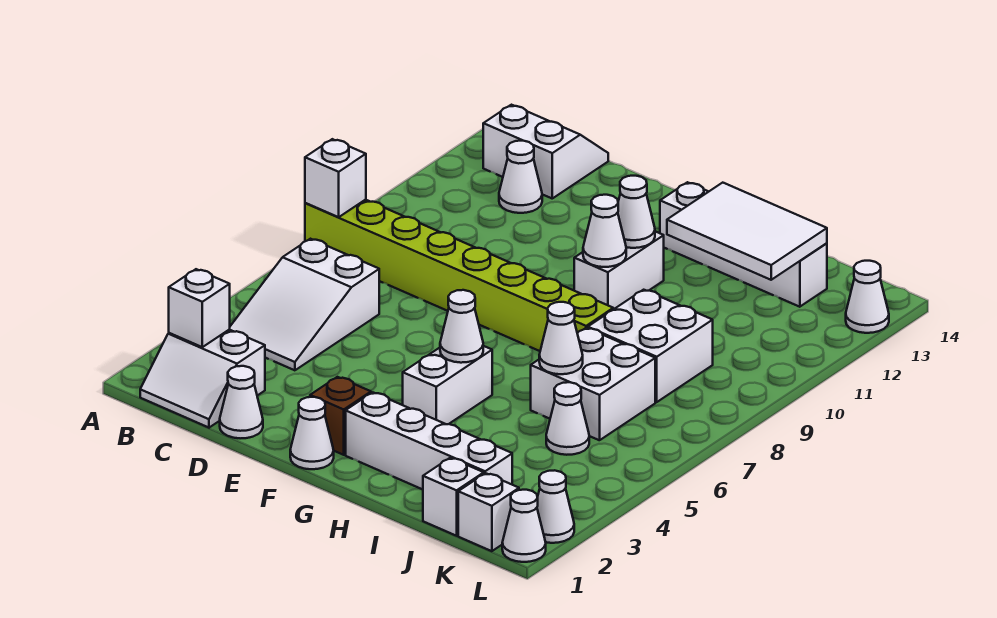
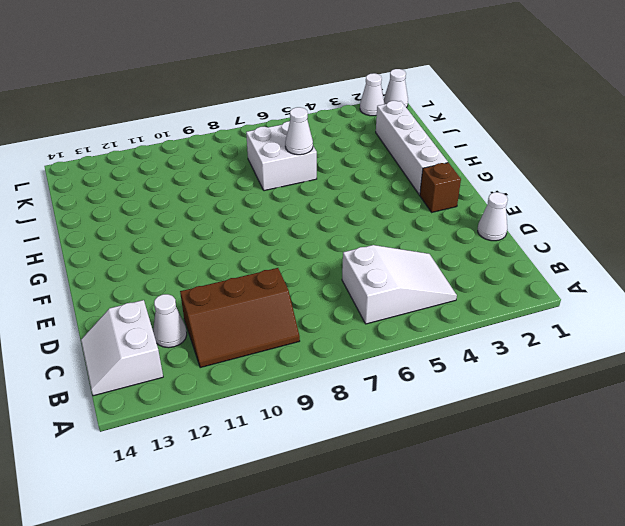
brown slope B9:C11 level 1 top C -> none
none -> lime brick A8:H8 level 1
none -> white slope B1:C2 level 1 top 2
none -> white cone F1 level 1

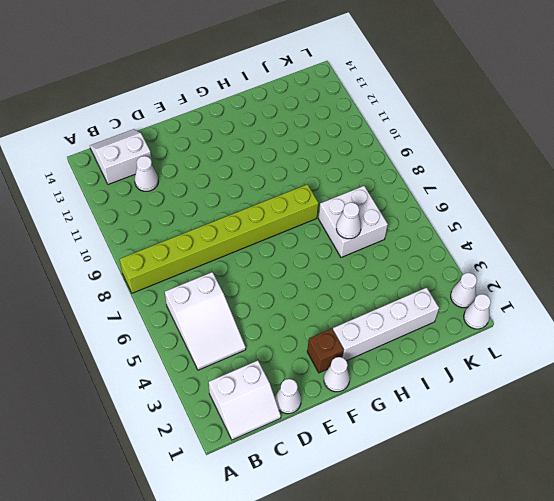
none -> white brick G4:G5 level 1
none -> white brick G10:G11 level 1
none -> white brick G13:J13 level 1

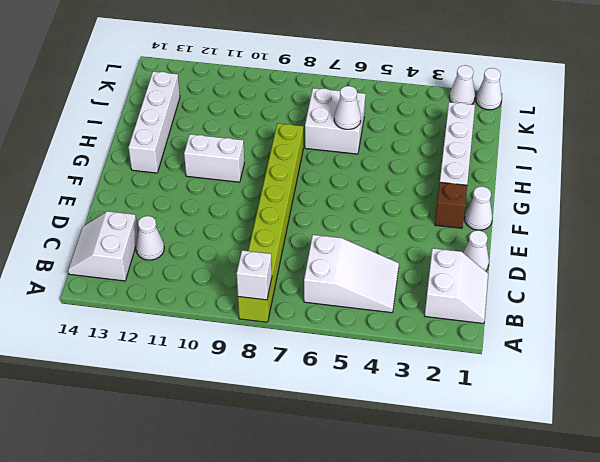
none -> white brick G4:G5 level 1
none -> white brick I8:J9 level 1
none -> white brick J1 level 1

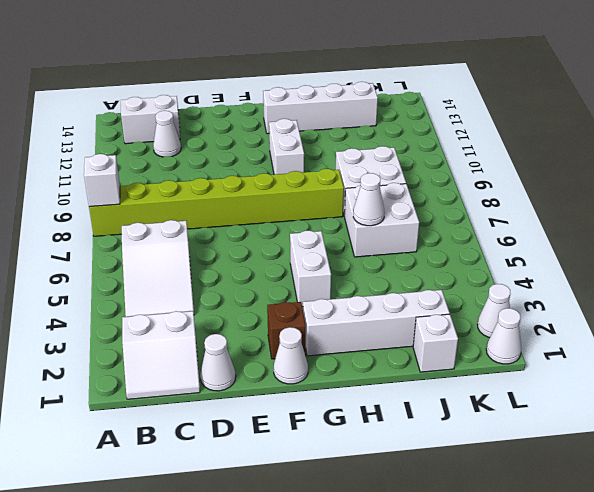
none -> white cone J5 level 1
none -> white brick K1 level 1
none -> white cone L13 level 1

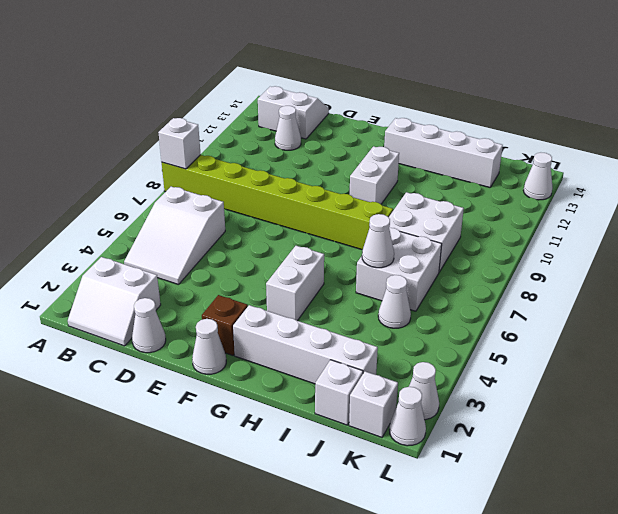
none -> white brick B2 level 2
none -> white cone G5 level 2
none -> white cone G10 level 2

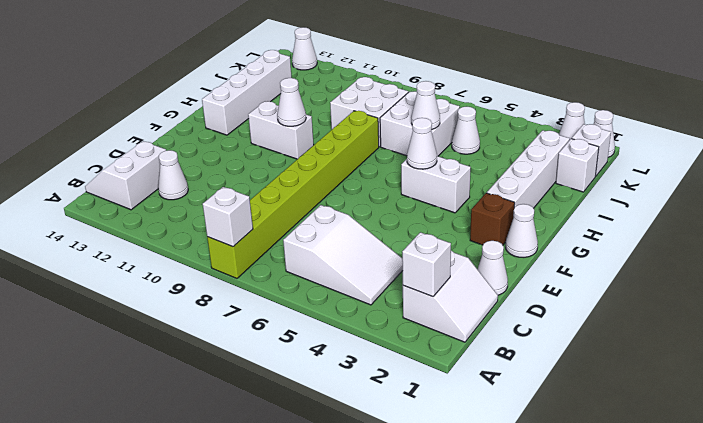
none -> white cone G11 level 2
none -> white tile H12:J13 level 2

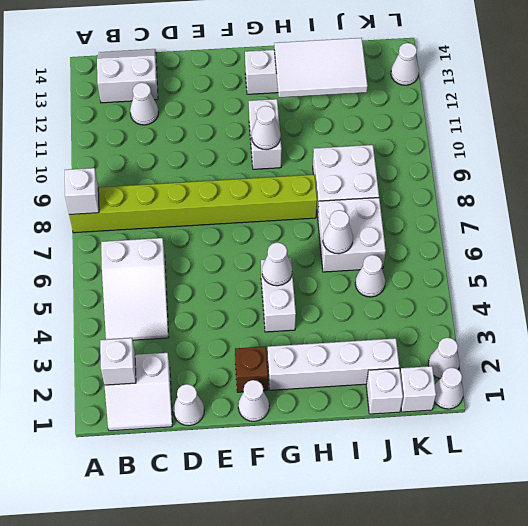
none -> white cone G11 level 2

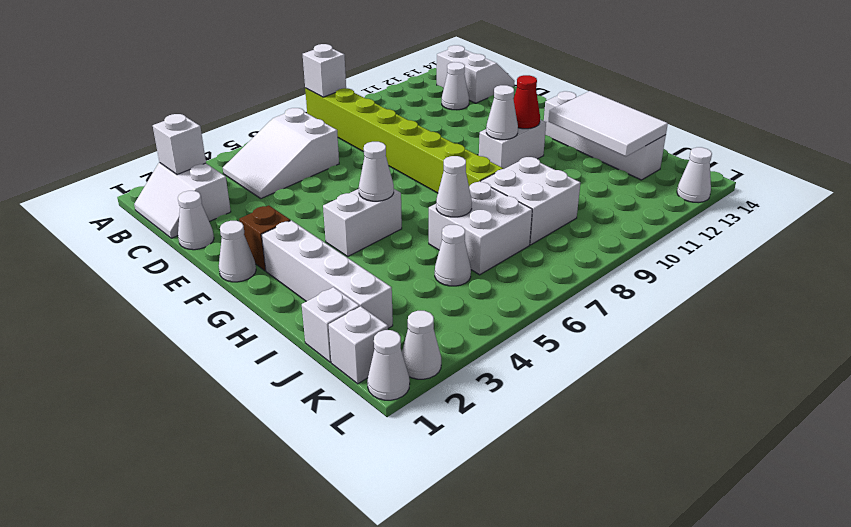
red cone G11 level 2 -> white cone G11 level 2

